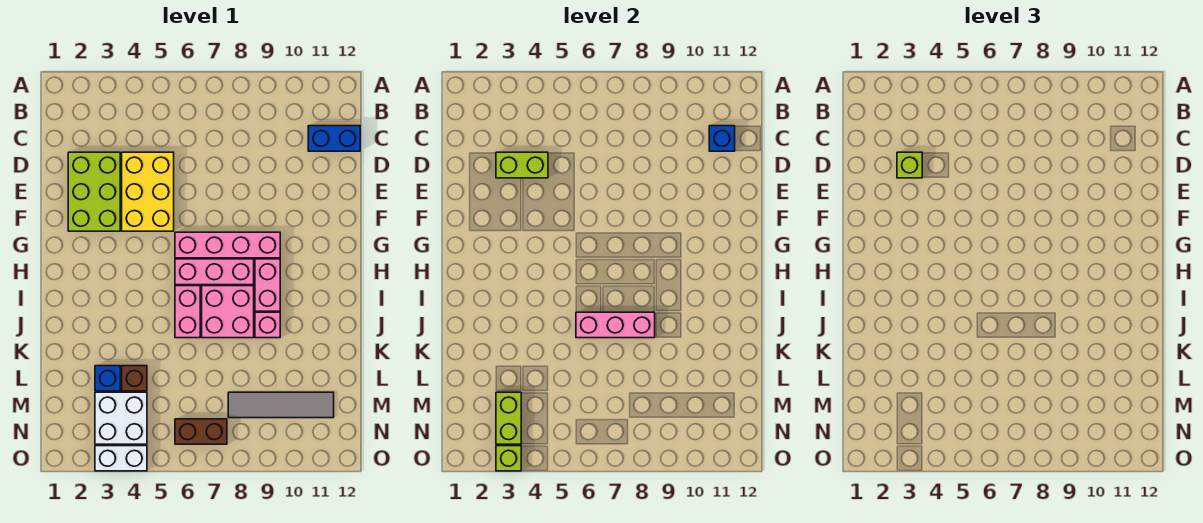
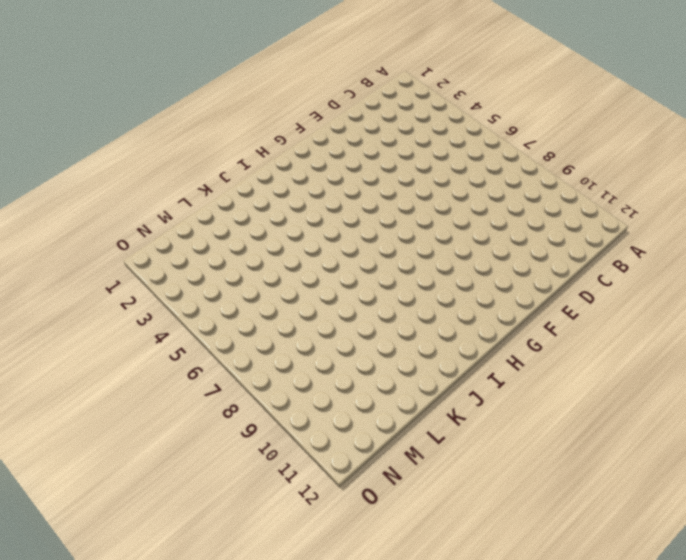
none -> blue brick C11:C12 level 1
none -> lime brick D2:F3 level 1
none -> yellow brick D4:F5 level 1

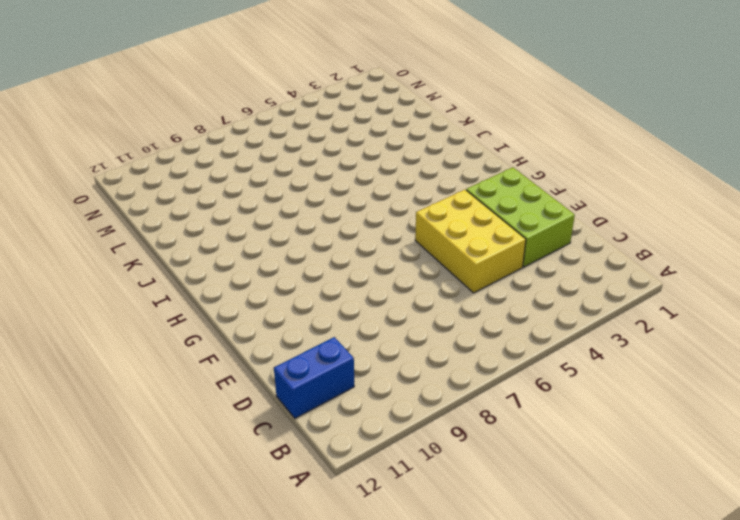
none -> pink brick G6:G9 level 1
none -> pink brick H6:H8 level 1
none -> pink brick H9:I9 level 1

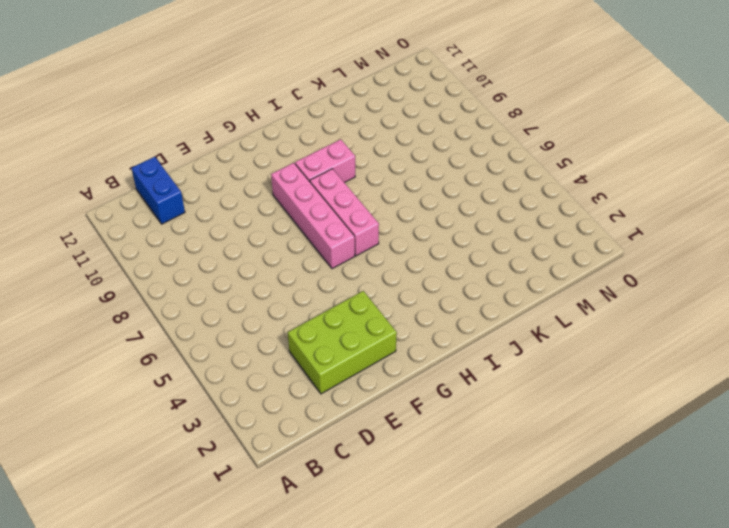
none -> yellow brick D4:F5 level 1
none -> pink brick I6:J6 level 1
none -> pink brick I7:J8 level 1

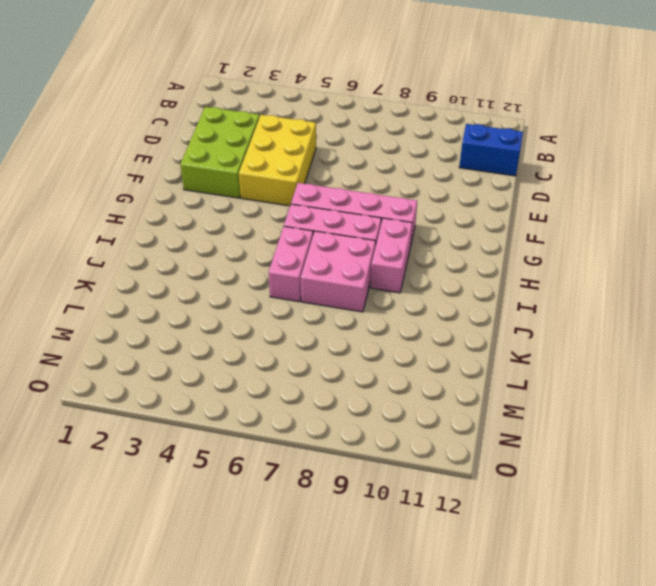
none -> pink brick J9 level 1
none -> blue brick L3 level 1
none -> brown brick L4 level 1

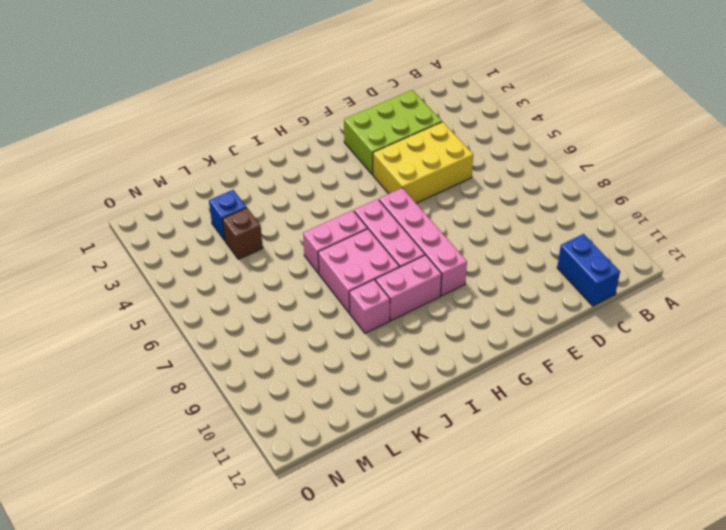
none -> white brick M3:N4 level 1
none -> grey tile M8:M11 level 1
none -> brown brick N6:N7 level 1

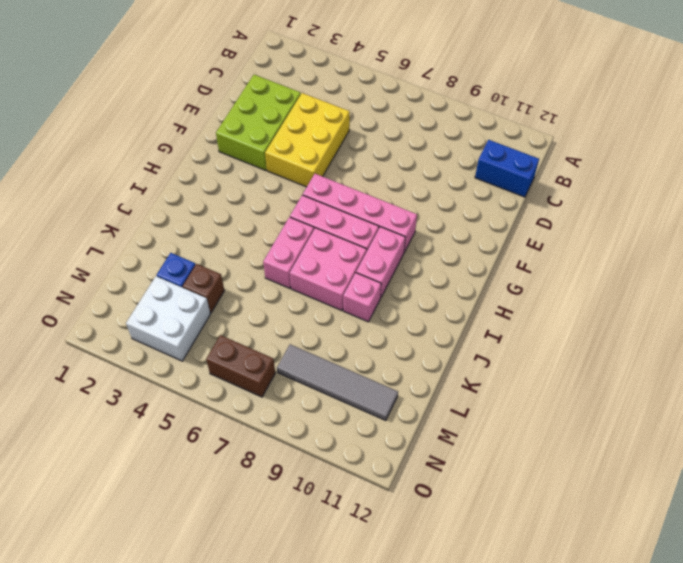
none -> white brick O3:O4 level 1
none -> blue brick C11 level 2
none -> lime brick D3:D4 level 2

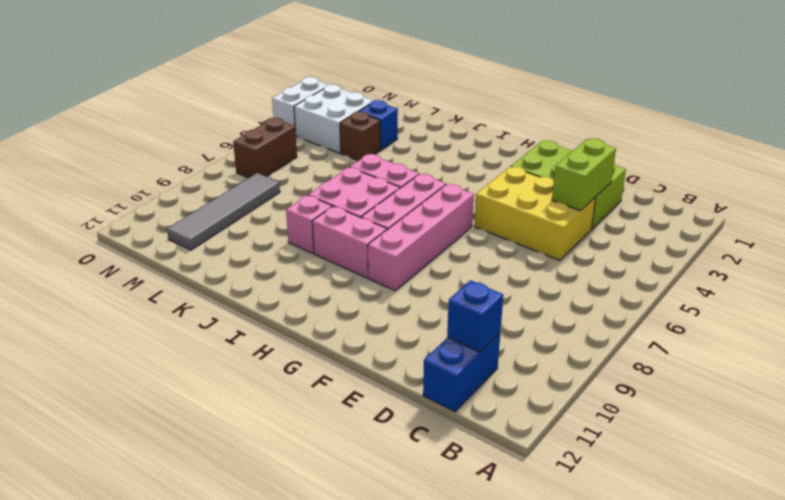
none -> pink brick J6:J8 level 2
none -> lime brick M3:N3 level 2
none -> lime brick O3 level 2

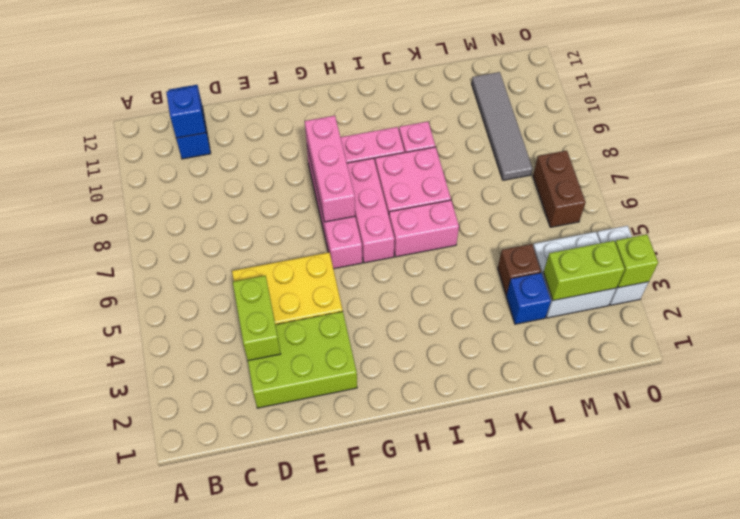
pink brick G7:G9 level 2 -> pink brick J6:J8 level 2
none -> lime brick D3 level 3

